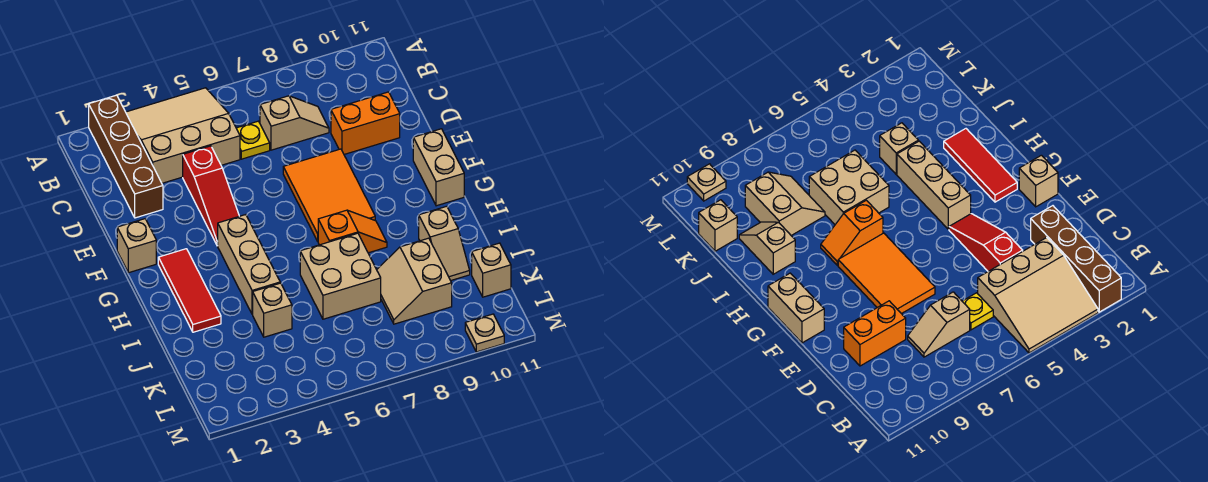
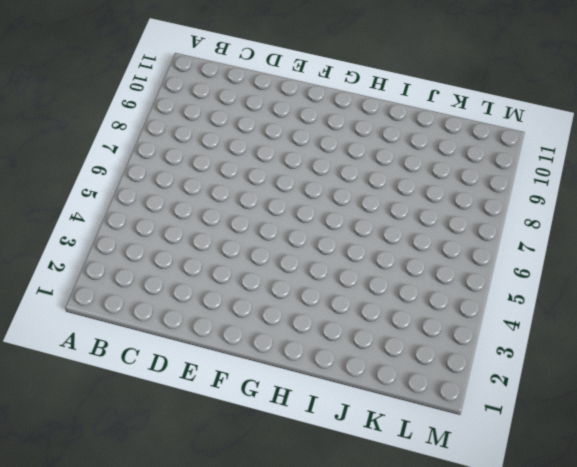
none -> brown brick A2:D2 level 1
none -> tan slope A3:C5 level 1 top C
none -> yellow plate C6 level 1

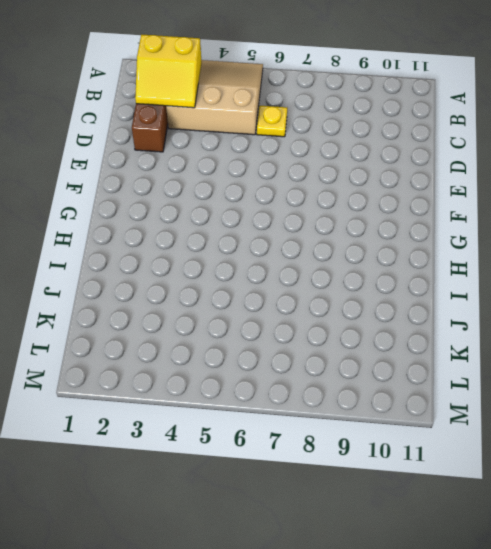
yellow slope B2:C3 level 2 top B -> none
none -> tan slope C7:C8 level 1 top 7
none -> red slope D4:F4 level 1 top D
none -> orange brick D9:D10 level 1

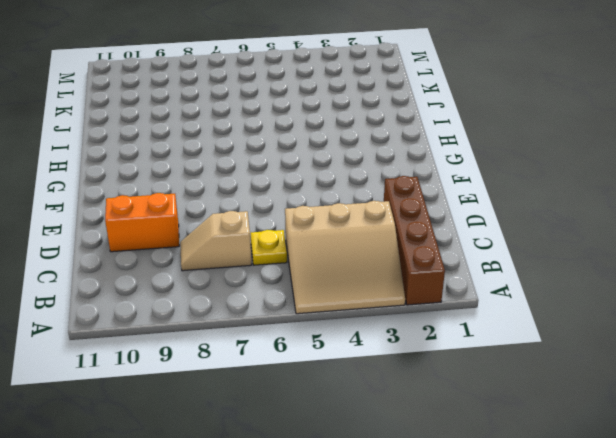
none -> red slope D4:F4 level 1 top D
none -> orange tile E7:G8 level 1
none -> tan brick F1 level 1

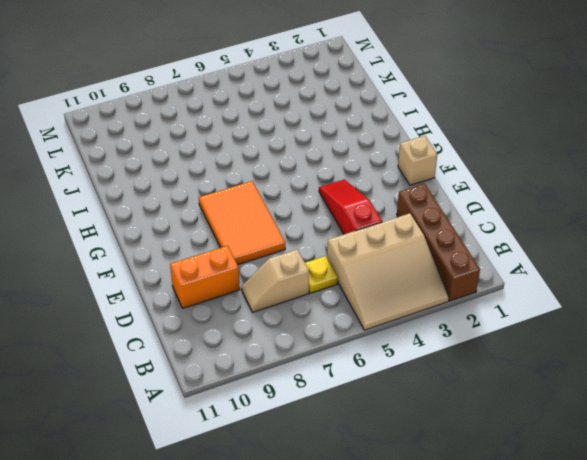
none -> tan brick F11:G11 level 1
none -> red tile G2:I2 level 1
none -> tan brick G4:I4 level 1

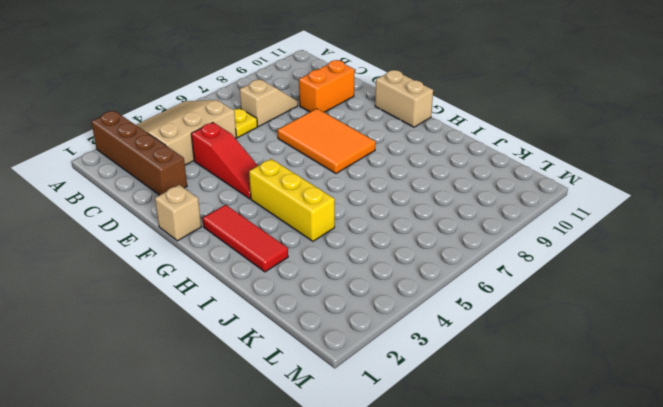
yellow brick G4:I4 level 1 -> tan brick G4:I4 level 1
none -> orange slope H7:H8 level 1 top 7
none -> tan brick I6:J7 level 1
none -> tan slope I10:J10 level 1 top I

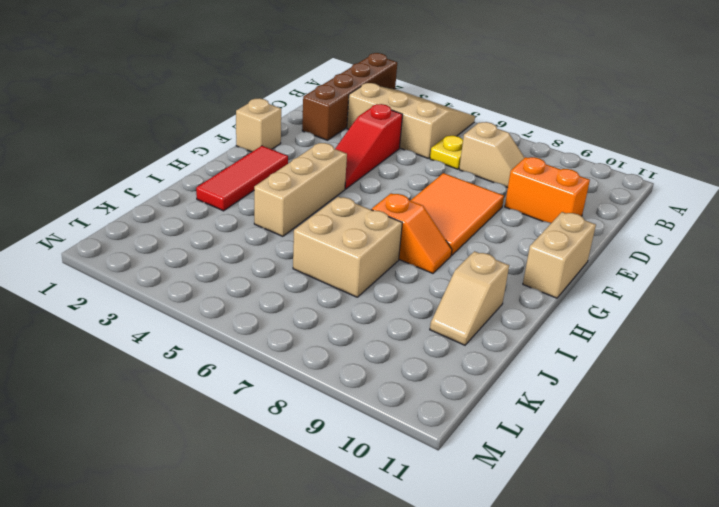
none -> tan brick J4 level 1
none -> tan slope J8:K9 level 1 top 9
none -> tan brick K11 level 1

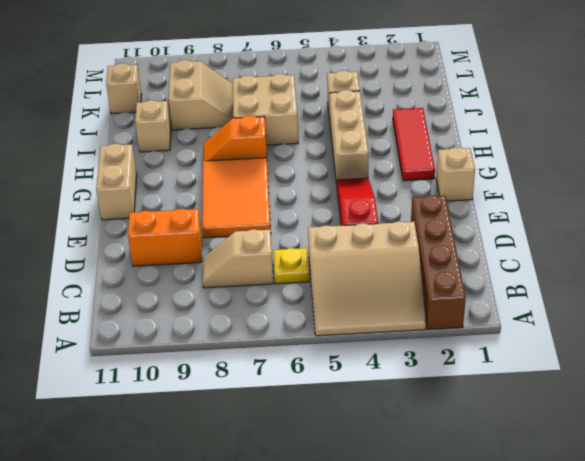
none -> tan plate M10 level 1

